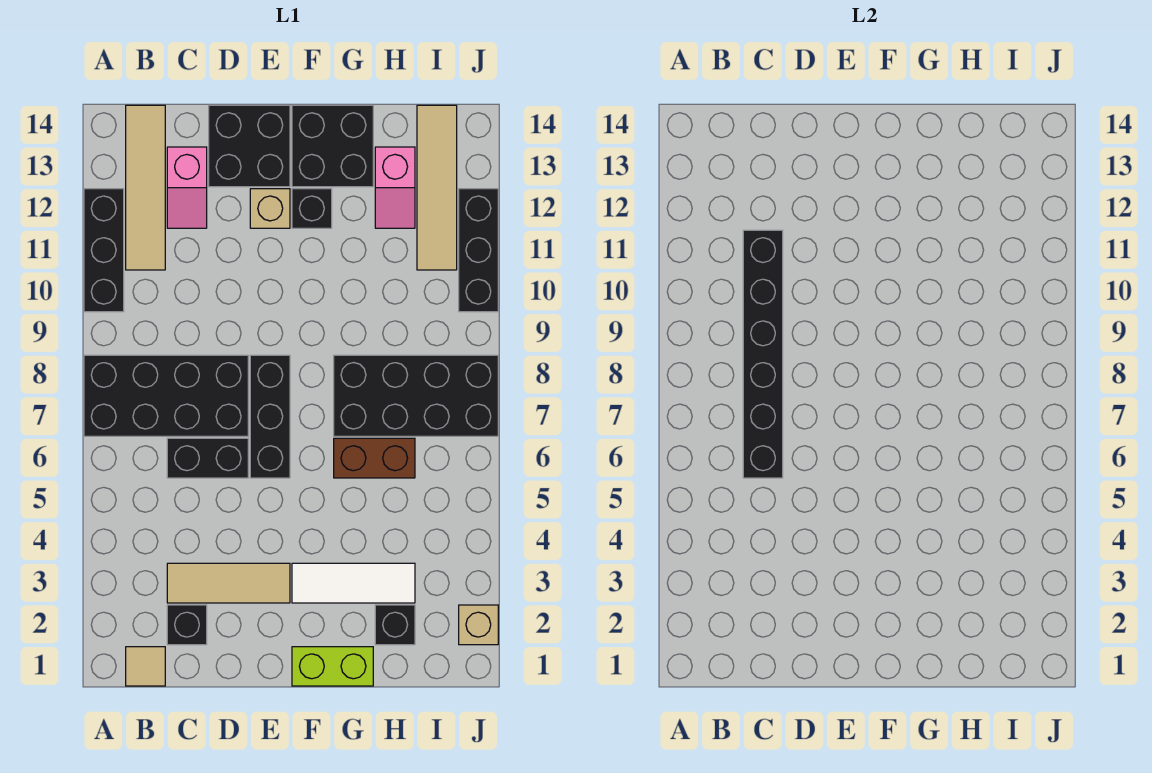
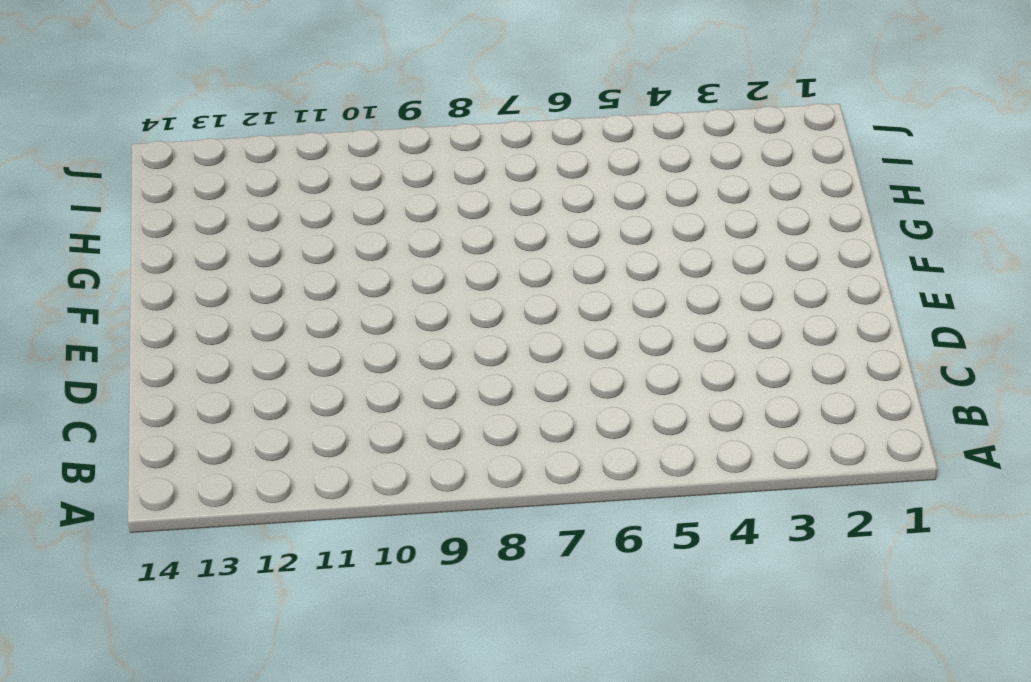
none -> black brick A7:D8 level 1
none -> black brick A10:A12 level 1
none -> tan tile B1 level 1

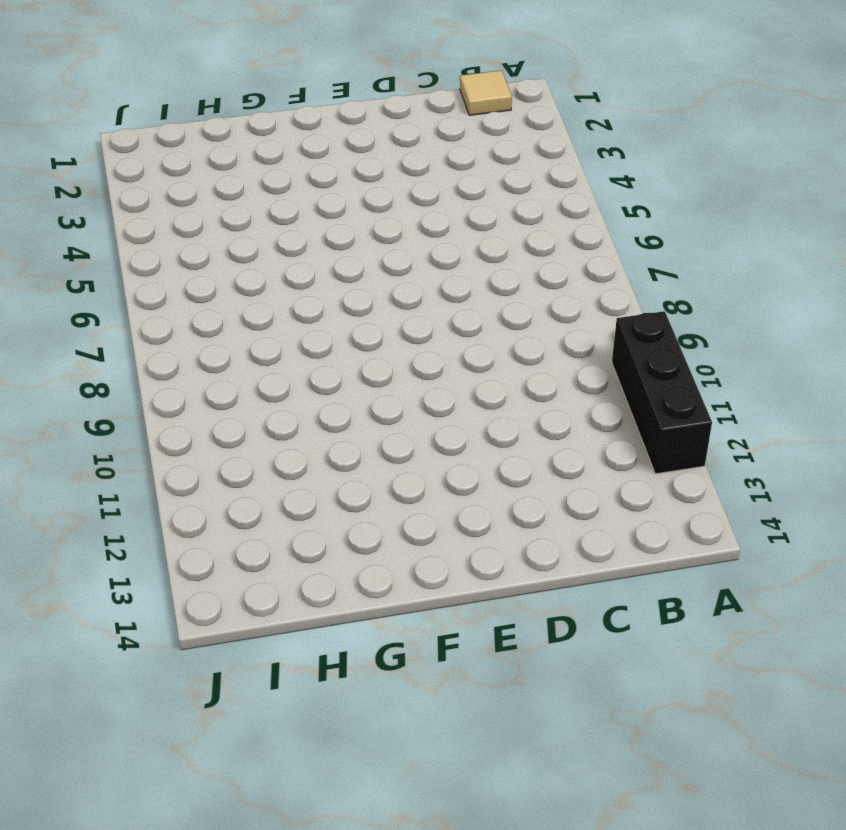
none -> black brick A7:D8 level 1
none -> tan tile B11:B14 level 1
none -> black brick C2 level 1

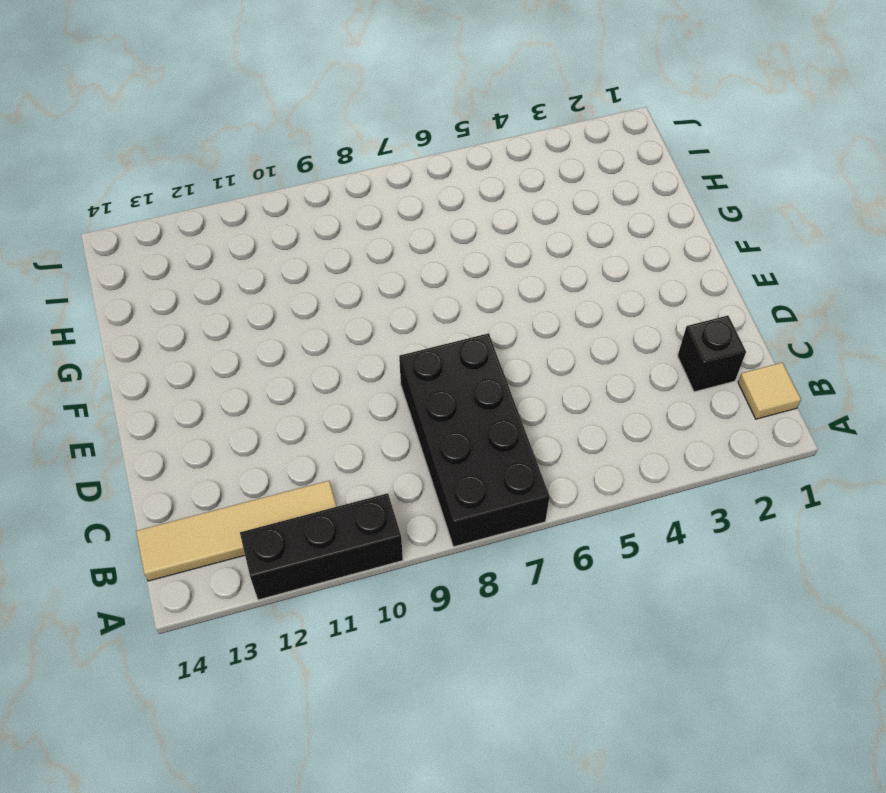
none -> tan tile C3:E3 level 1
none -> black brick C6:D6 level 1
none -> pink slope C12:C13 level 1 top 13

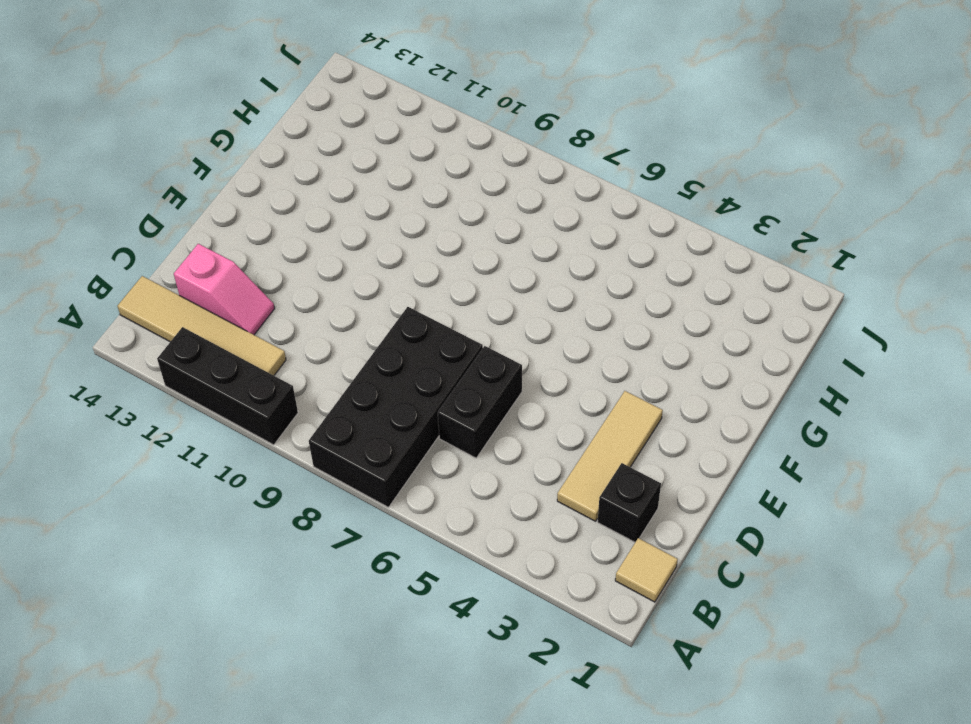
none -> black brick D13:E14 level 1
none -> black brick E6:E8 level 1
none -> tan brick E12 level 1

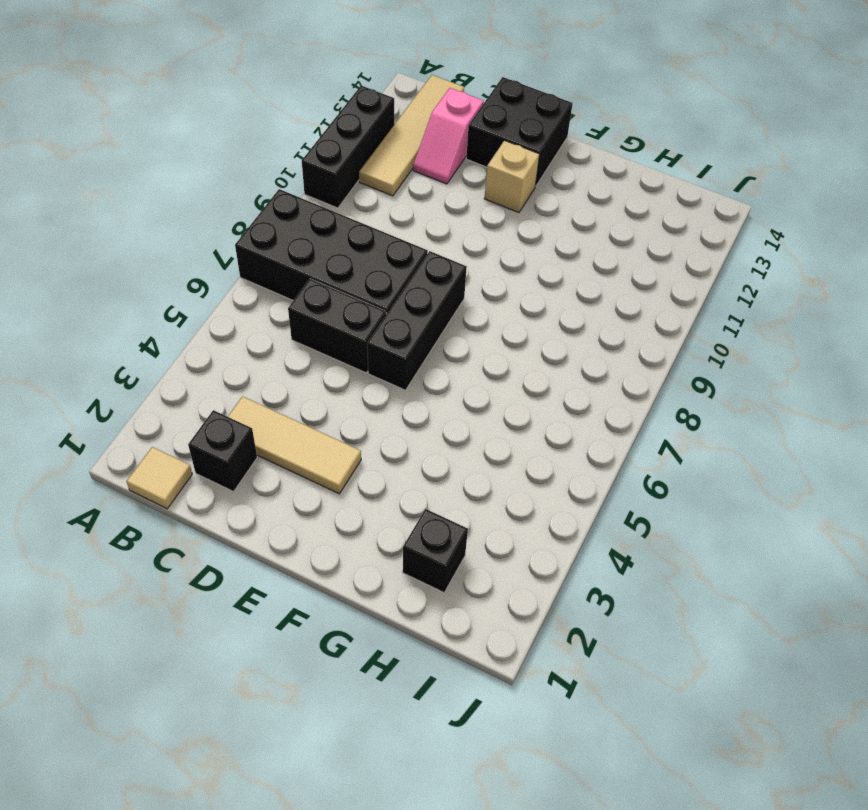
none -> lime brick F1:G1 level 1
none -> white tile F3:H3 level 1
none -> black brick F12 level 1

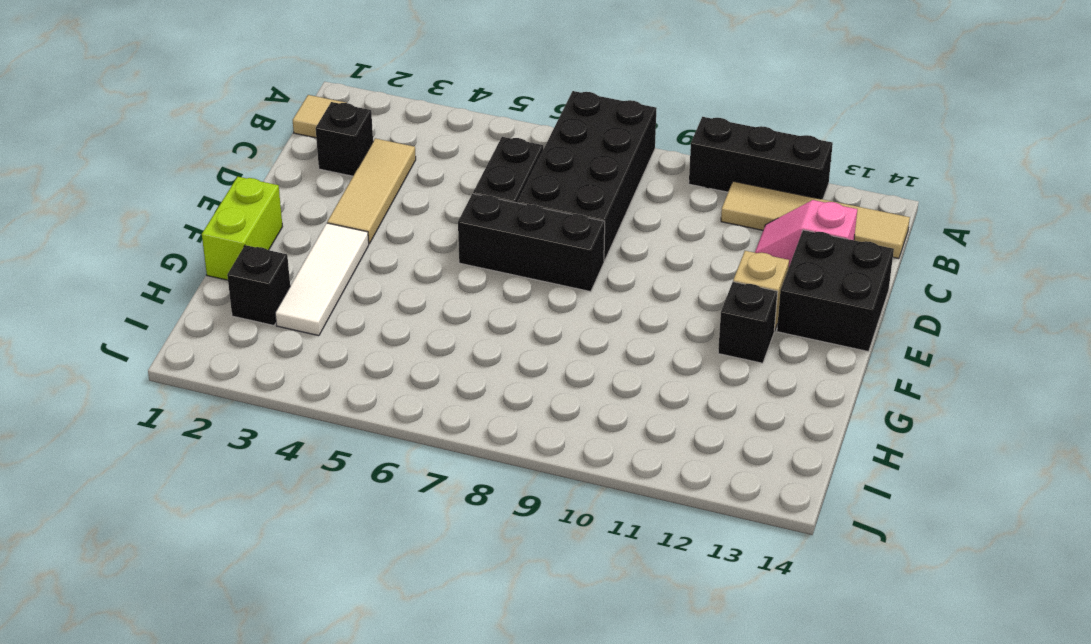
none -> black brick F13:G14 level 1
none -> brown brick G6:H6 level 1
none -> black brick G7:J8 level 1

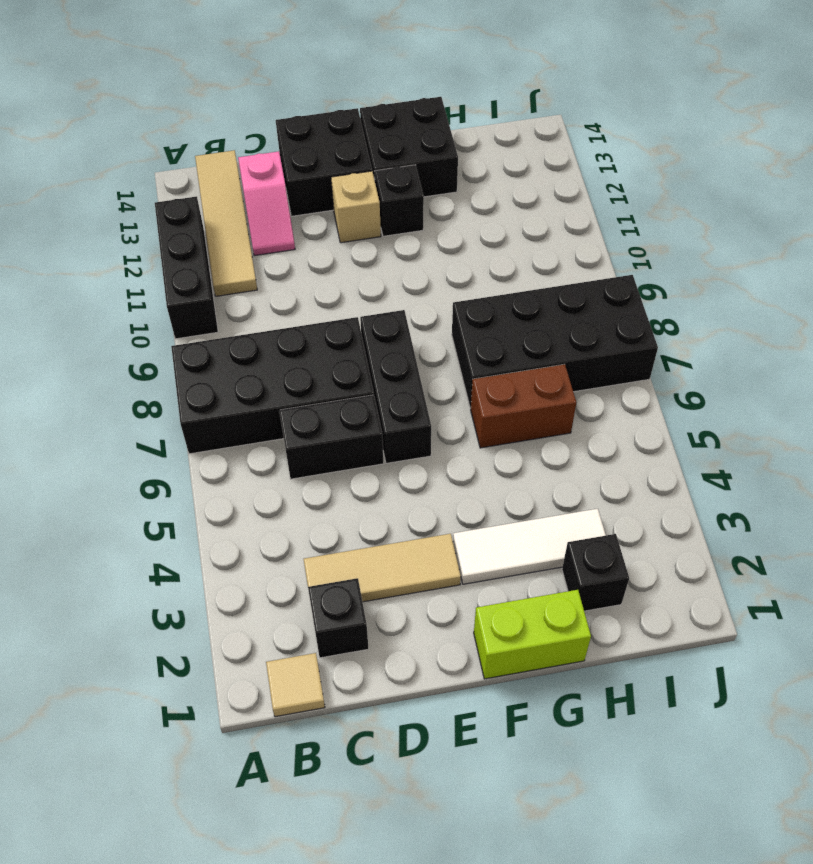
none -> pink slope H12:H13 level 1 top 13
none -> tan tile I11:I14 level 1
none -> tan brick J2 level 1

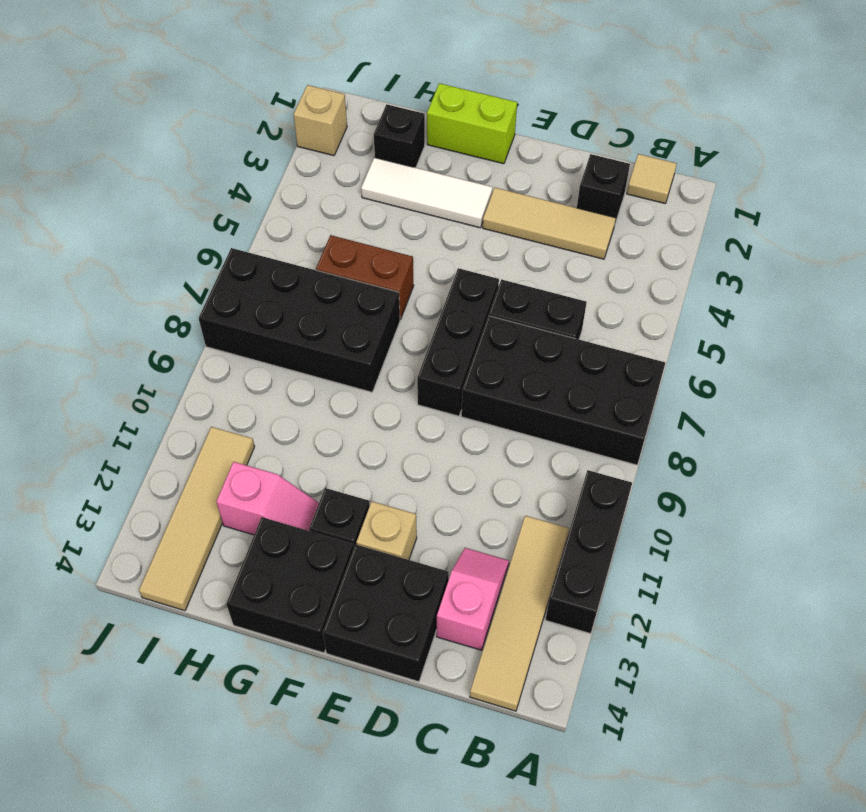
pink slope G12:H12 level 1 top H -> pink slope H12:H13 level 1 top 13
none -> black brick J10:J12 level 1
none -> black brick C6:C11 level 2

